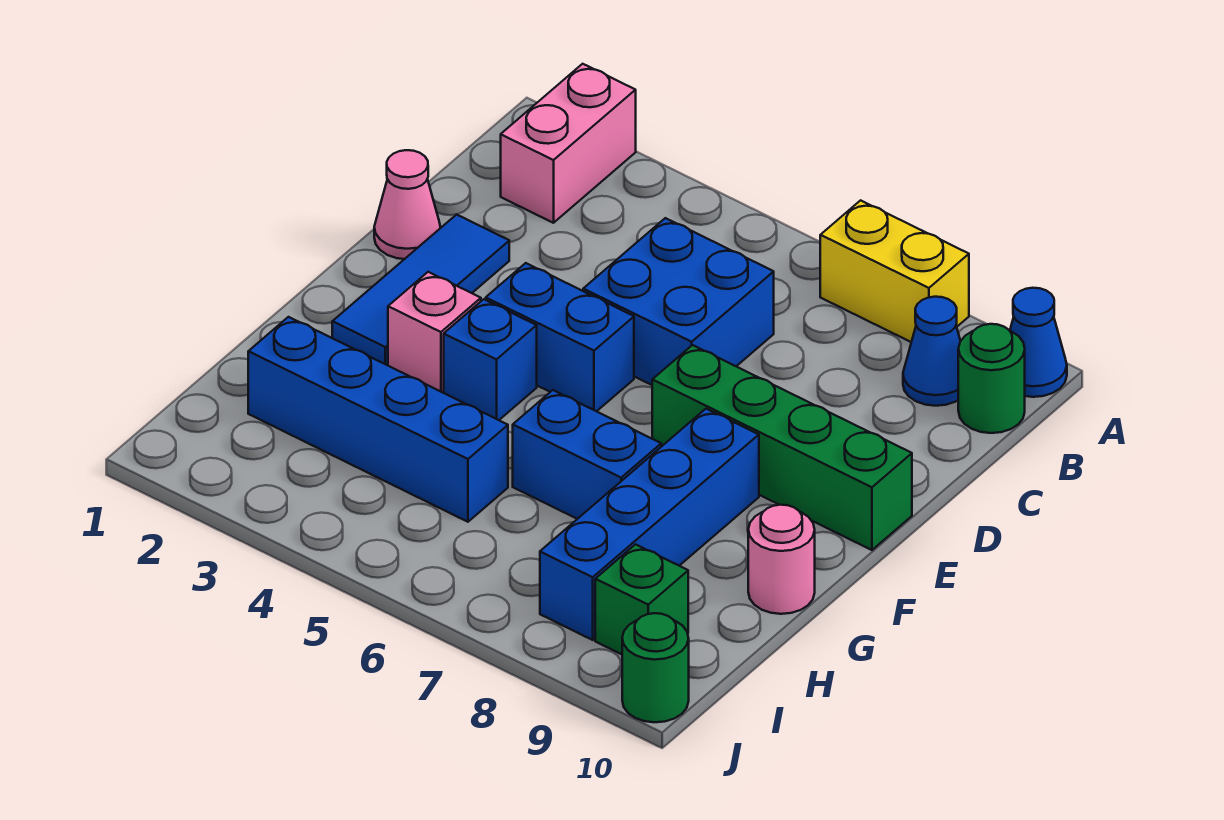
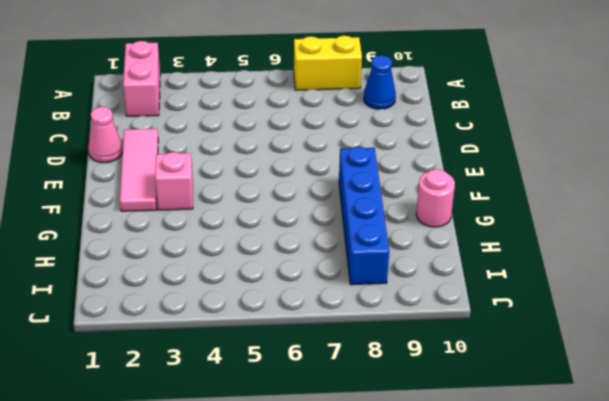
pink tile D2:F2 level 1 -> blue tile D2:F2 level 1
none -> blue cone A10 level 1
none -> green round brick B10 level 1
none -> blue brick C5:D6 level 1

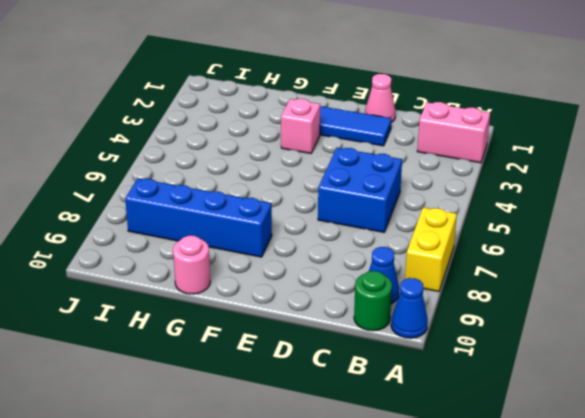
none -> blue brick E4:E5 level 1
none -> green brick E7:E10 level 1
none -> blue brick F4 level 1

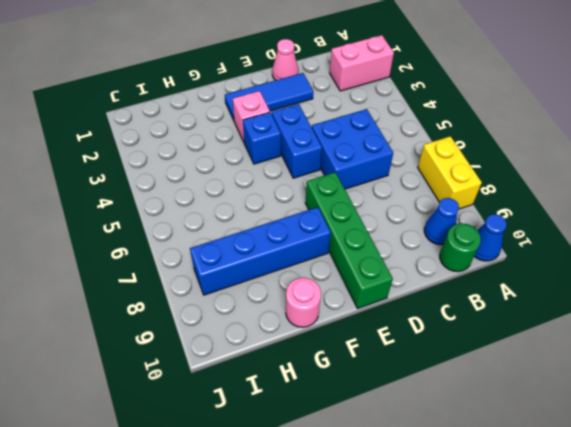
none -> blue brick G6:G7 level 1
none -> blue brick H2:H5 level 1
none -> green brick I9 level 1

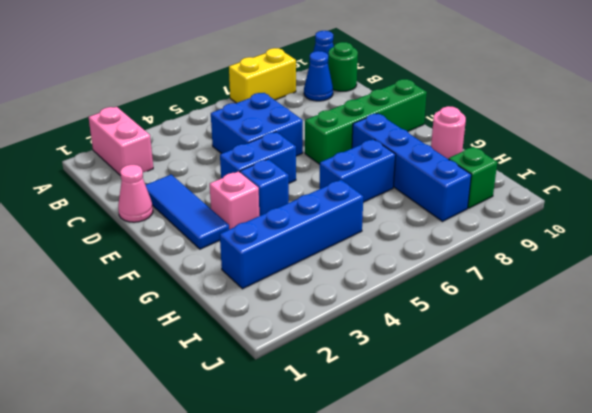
none -> green round brick J10 level 1

